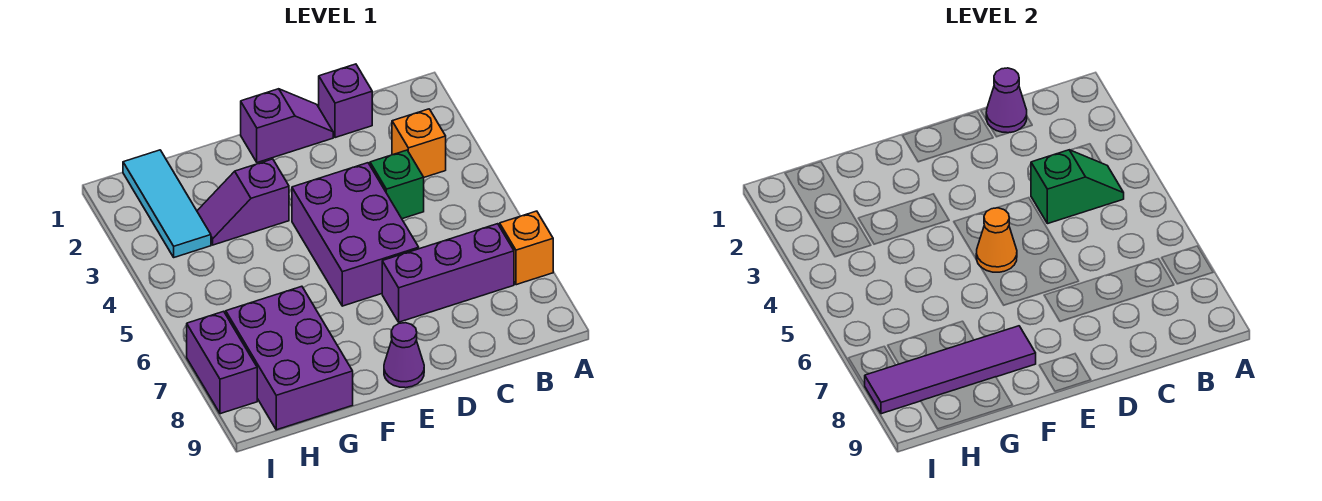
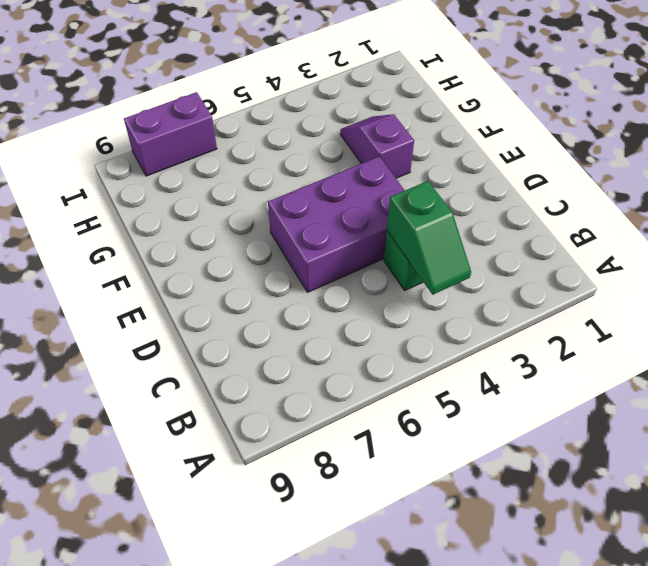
none -> orange brick A7 level 1
none -> orange brick B3 level 1
none -> purple brick B7:D7 level 1

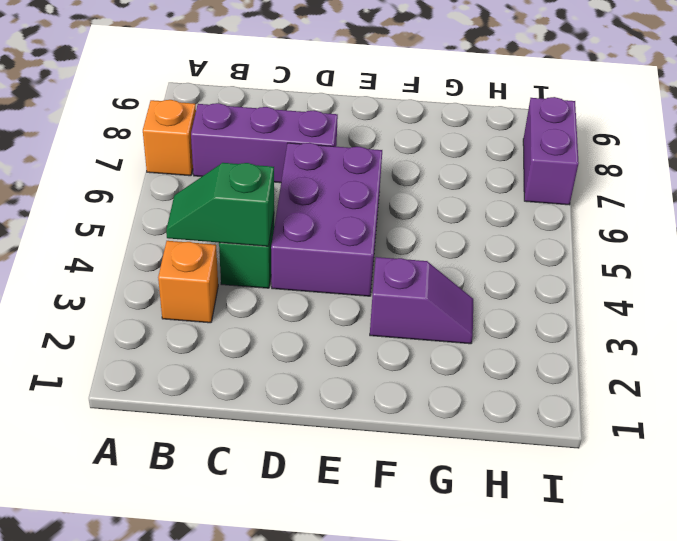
none -> purple brick C1 level 1
none -> purple slope D1:E1 level 1 top E
none -> purple cone E9 level 1

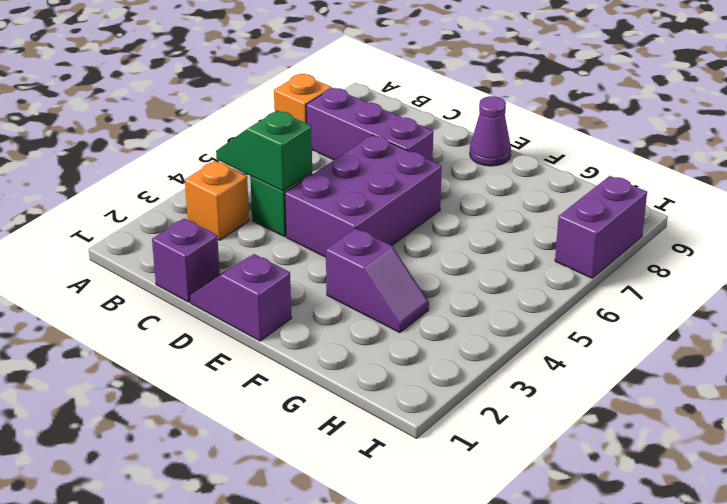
none -> purple brick G7:H9 level 1
none -> cyan tile H1:H3 level 1
none -> purple cone C1 level 2

